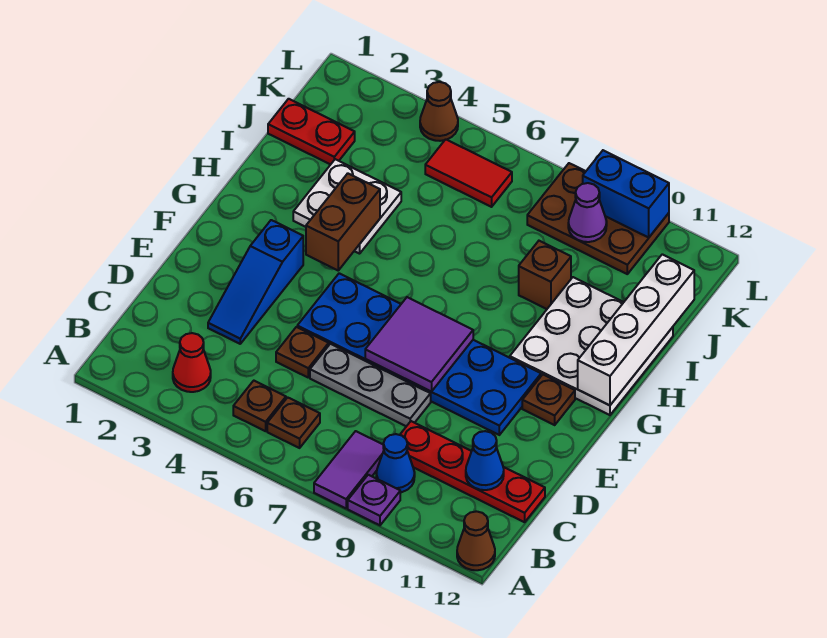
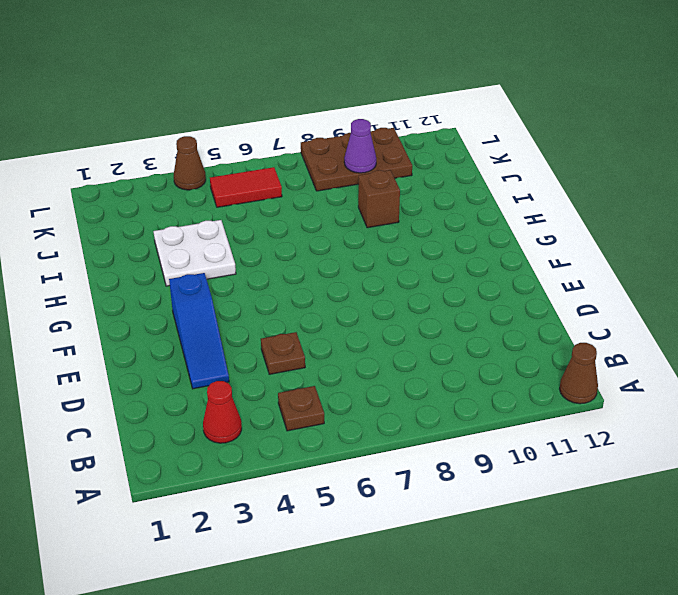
none -> purple tile A8:B8 level 1
none -> purple plate A9 level 1
none -> brown plate B6 level 1

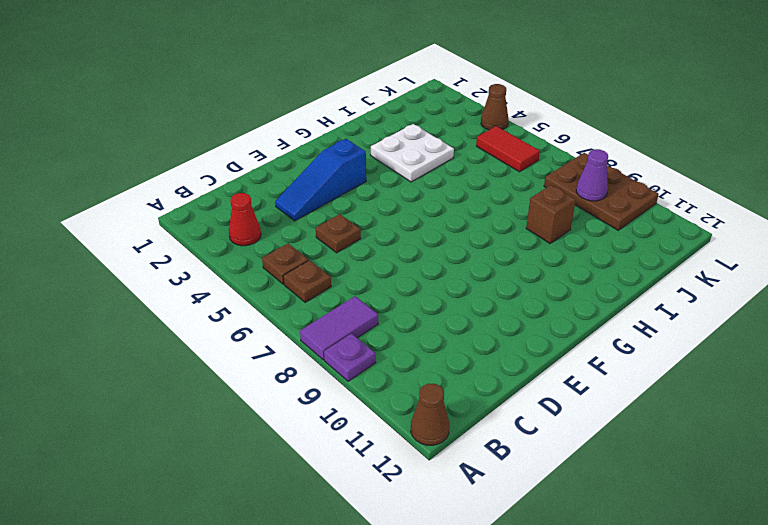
none -> blue cone B9 level 1
none -> red plate C9:C12 level 1
none -> grey plate D6:D8 level 1

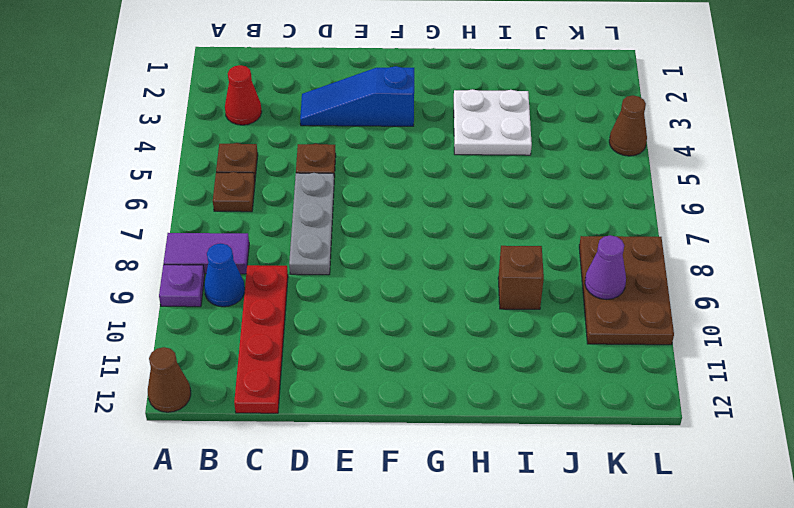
none -> blue plate E5:F10 level 1
none -> brown plate F11 level 1
none -> white plate G10:I12 level 1

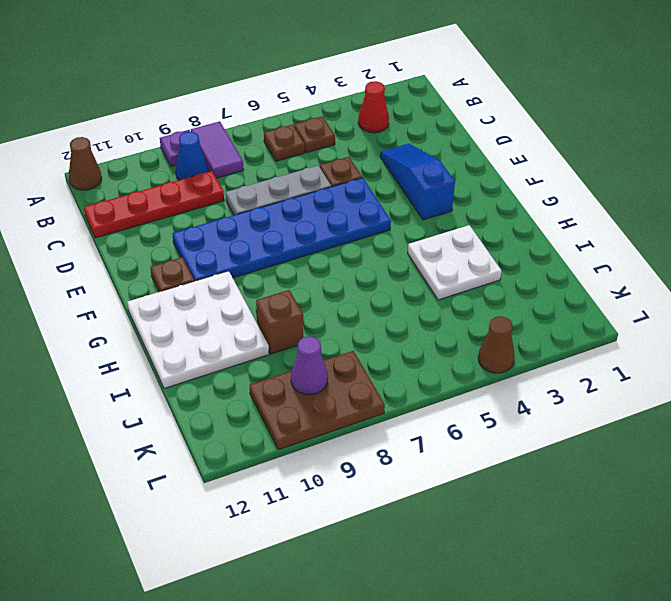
none -> red plate J1:J2 level 1
none -> red tile K5:K6 level 1
none -> blue cone C11 level 2

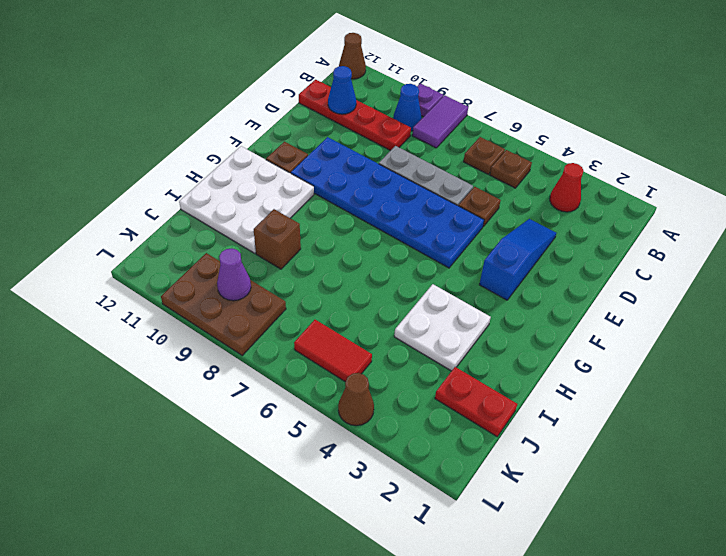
none -> purple tile E7:F8 level 2
none -> brown brick G4:H4 level 2
none -> white brick G12:J12 level 2

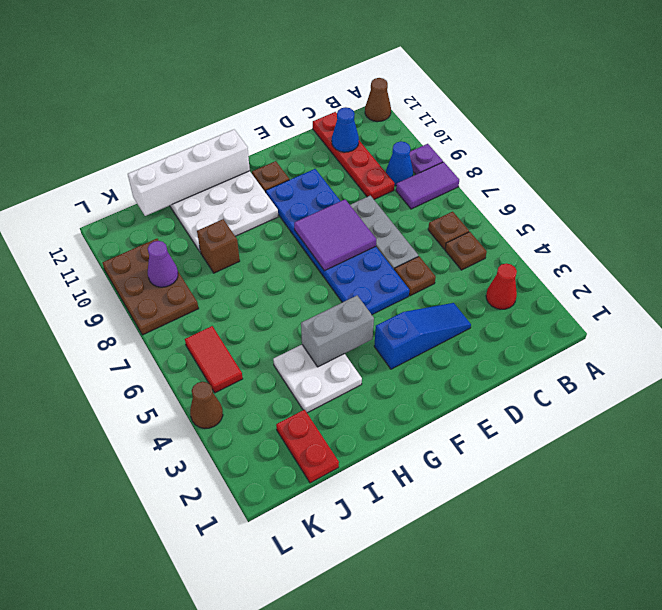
grey brick G4:H4 level 2 -> brown brick G4:H4 level 2
none -> blue brick L9:L10 level 2

